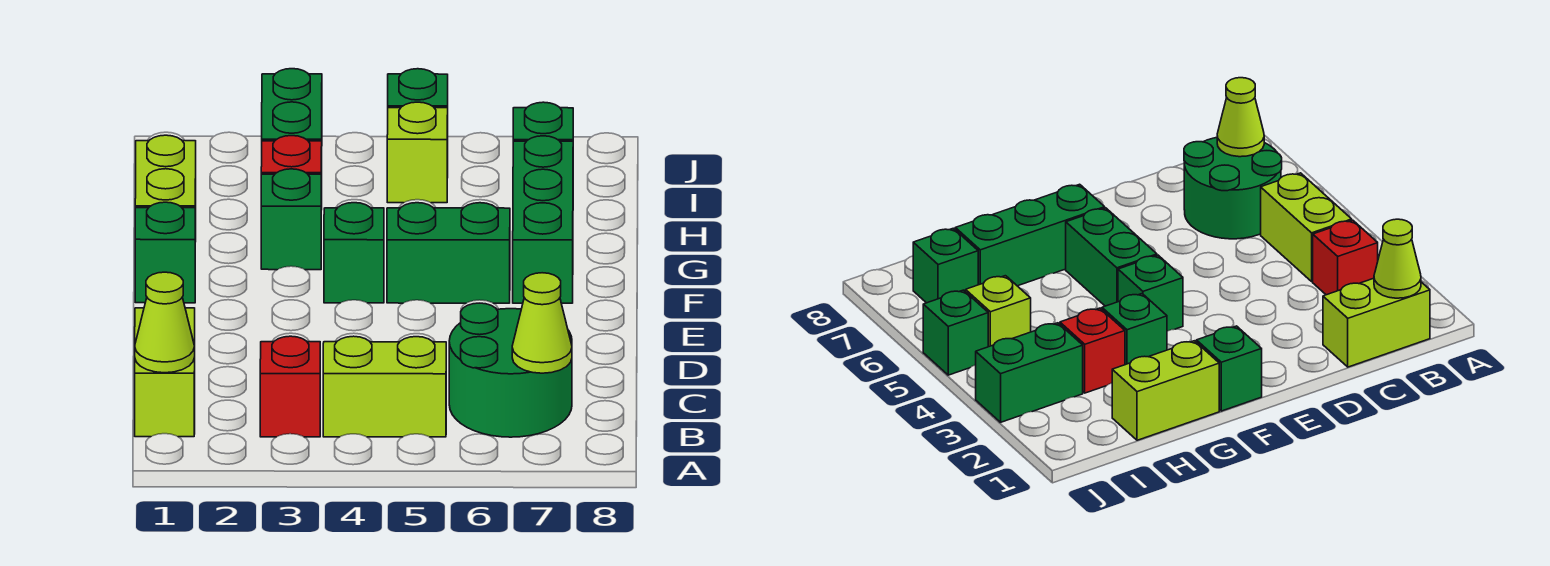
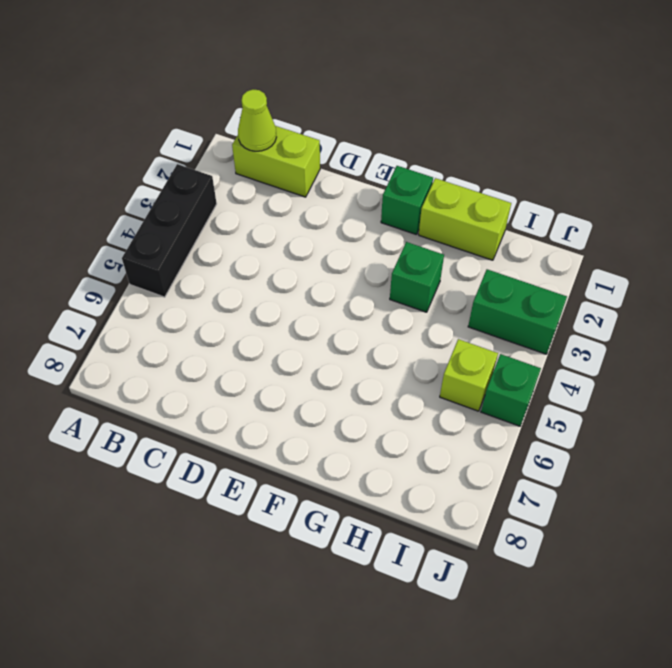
black brick A3:A5 level 1 -> none
none -> red brick B3 level 1
none -> lime brick B4:B5 level 1
none -> green round brick B6:C7 level 1

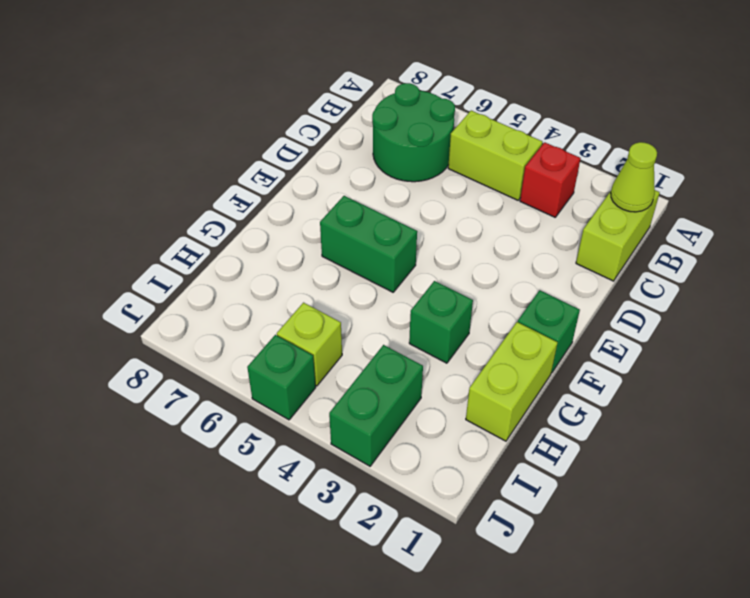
none -> green brick F4 level 1
none -> green brick F7:H7 level 1
none -> red brick H3 level 1

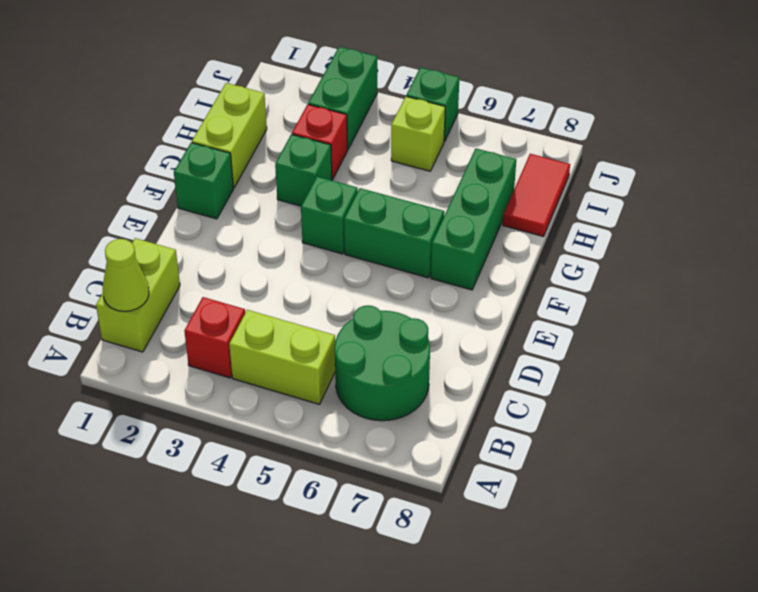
red tile H8:I8 level 1 -> none
none -> green brick I7 level 1
none -> lime cone B7 level 2

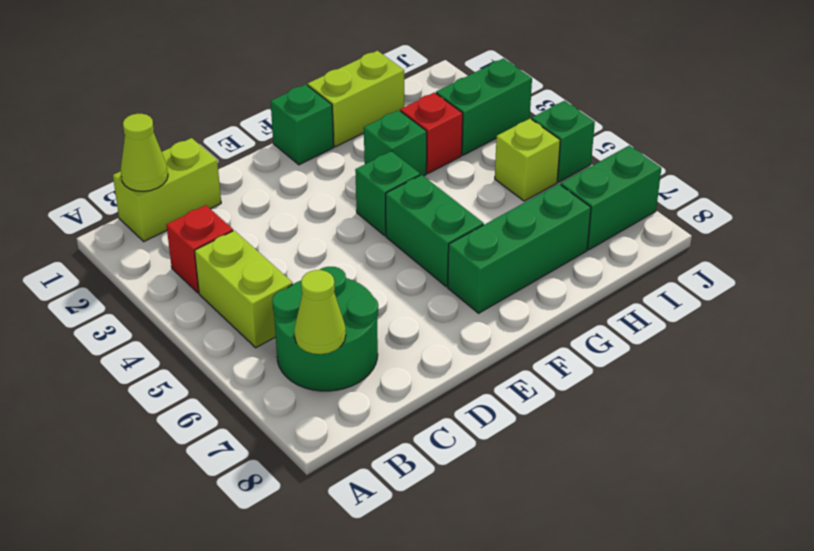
green brick I7:J7 level 1 -> green brick I7 level 1

